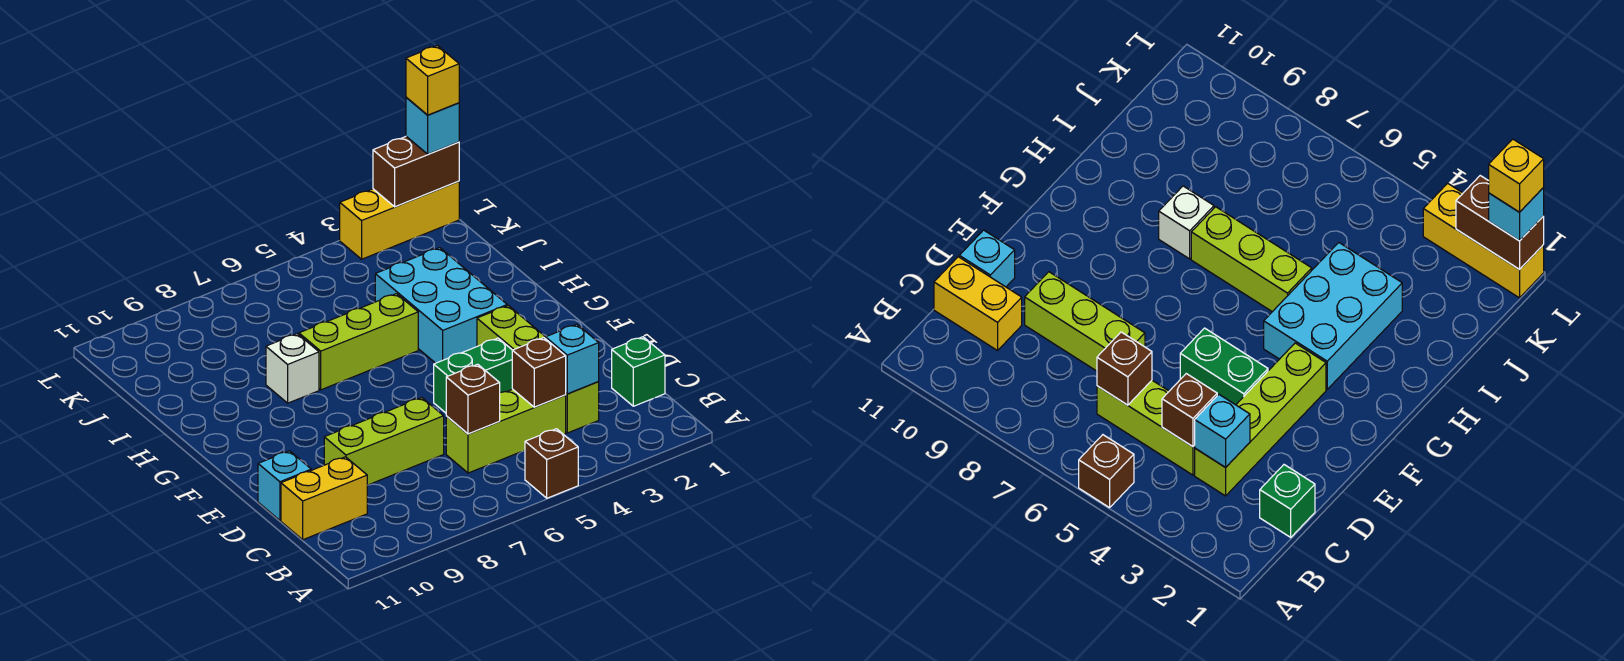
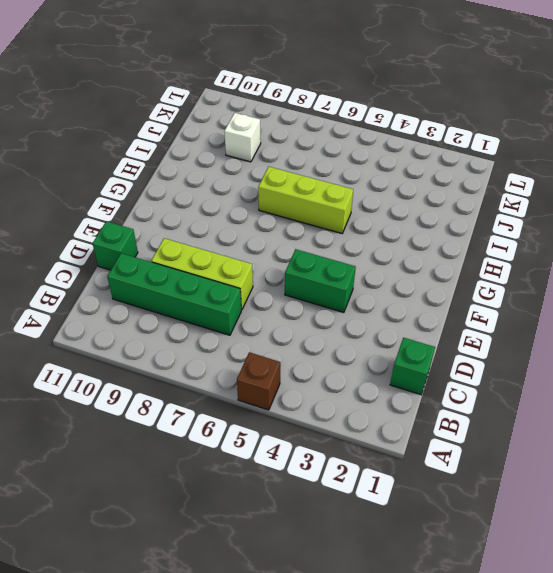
green brick C7:C10 level 1 -> yellow brick C10:C11 level 1
green brick D11 level 1 -> cyan brick D11 level 1
white brick J9 level 1 -> white brick H8 level 1
none -> lime brick C3:F3 level 1
none -> lime brick C4:C6 level 1
none -> cyan brick G3:I4 level 1

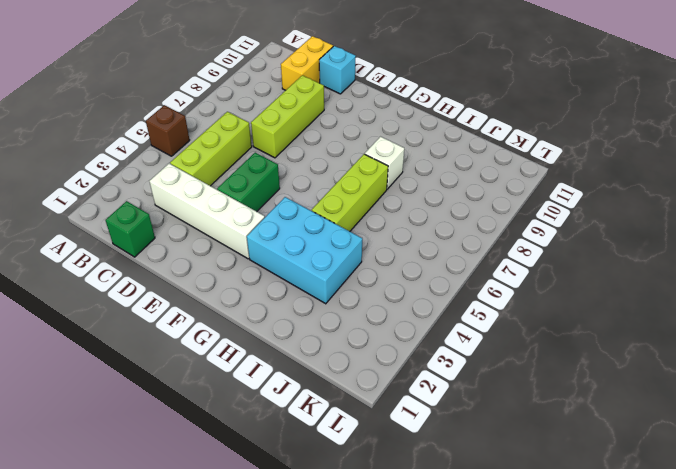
white brick C3:F3 level 1 -> lime brick C3:F3 level 1
none -> yellow brick L1:L3 level 1
none -> cyan brick C3 level 2
none -> brown brick C4 level 2

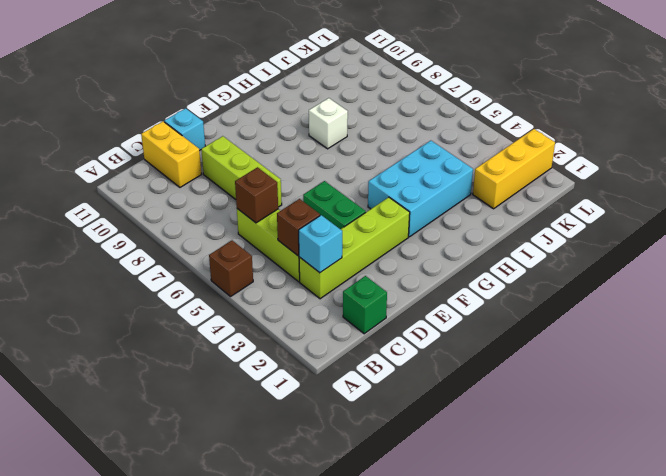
yellow brick J2:L2 level 1 -> yellow brick L1:L3 level 1
none -> lime brick H5:H7 level 1
none -> brown brick L1:L2 level 2
none -> cyan brick L1 level 3

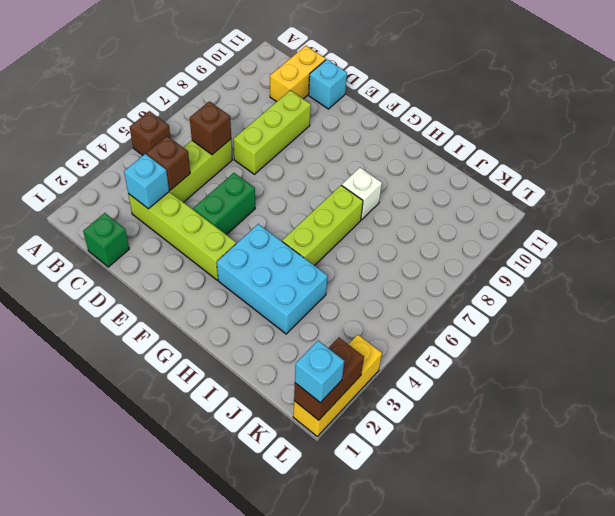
none -> yellow brick L1 level 4

